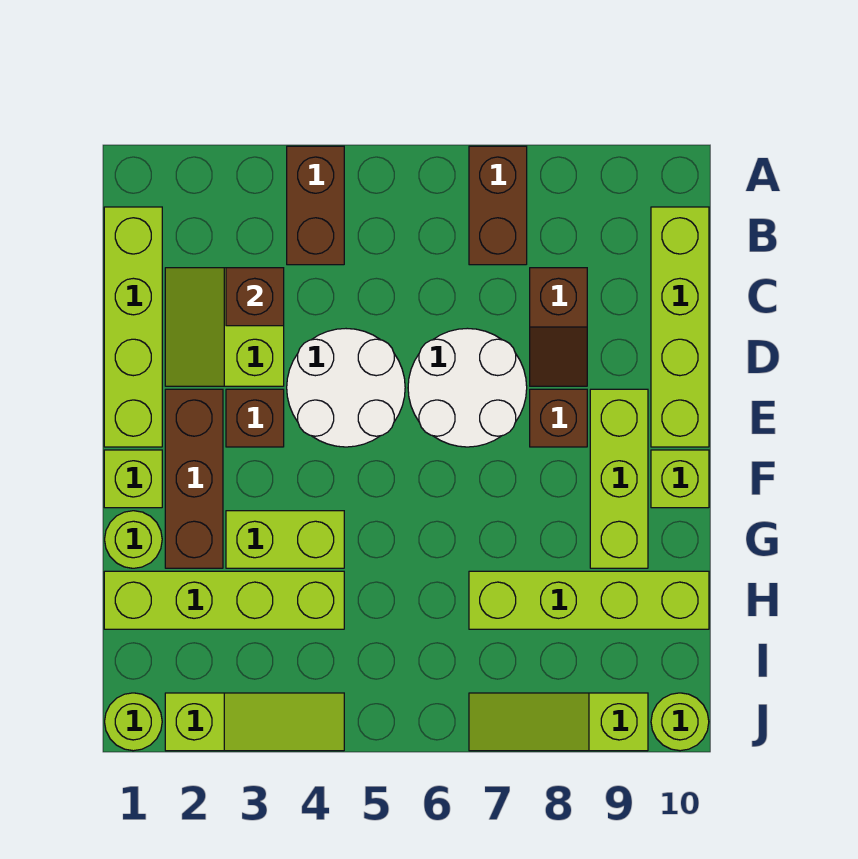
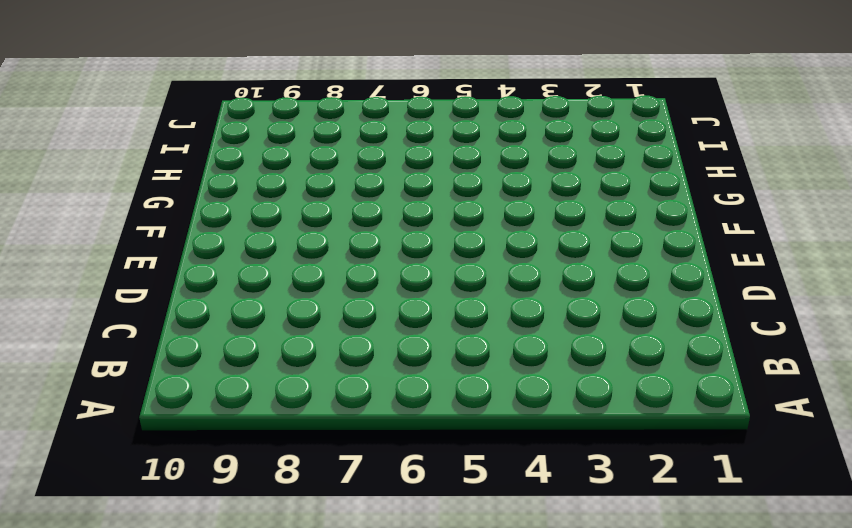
none -> brown brick A4:B4 level 1
none -> brown brick A7:B7 level 1
none -> lime brick B1:E1 level 1

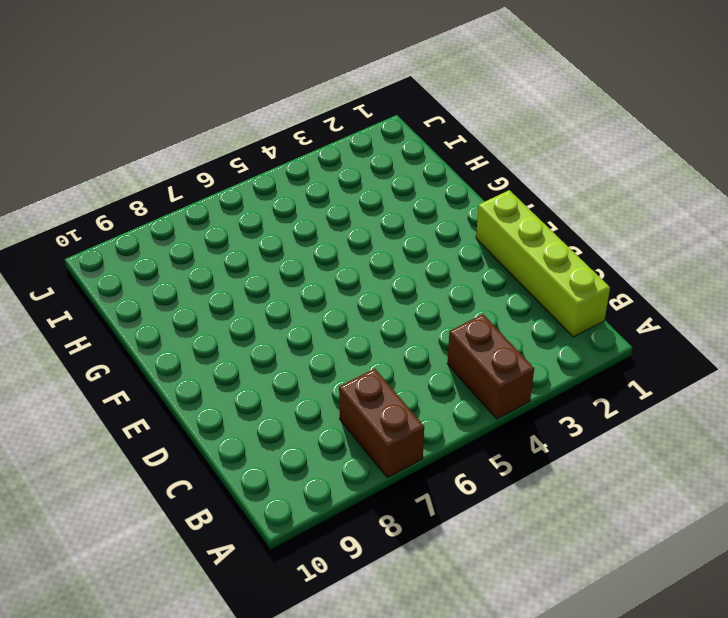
none -> lime brick B10:E10 level 1
none -> lime slope C2:D3 level 1 top 3
none -> brown slope C8:D8 level 1 top C

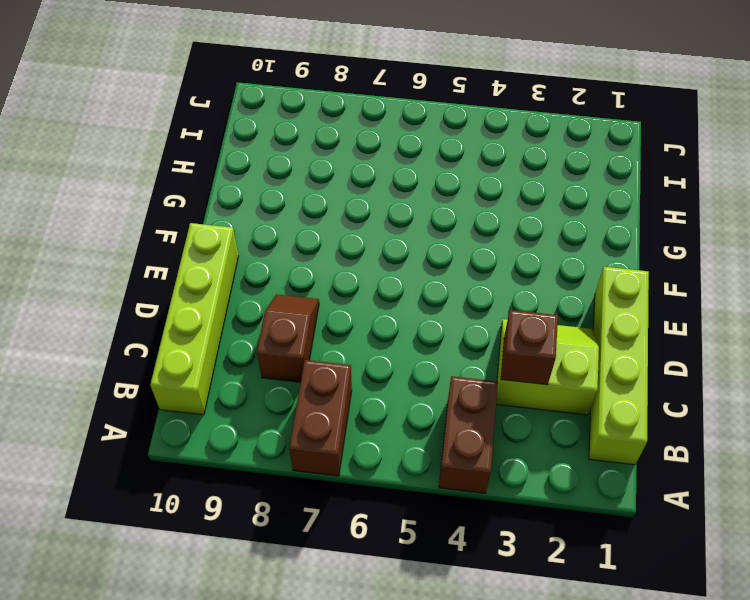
lime slope C2:D3 level 1 top C -> lime slope C2:D3 level 1 top 3
none -> white round brick D4:E5 level 1
none -> white round brick D6:E7 level 1
none -> brown brick E2:G2 level 1

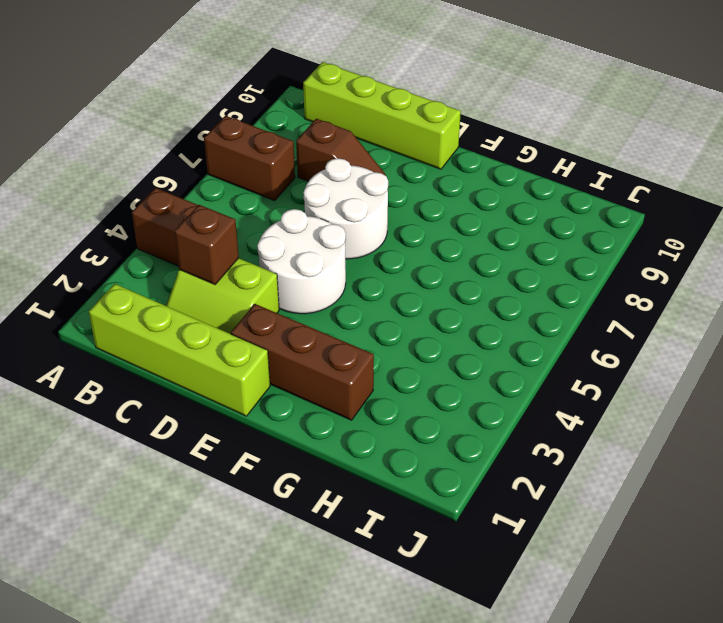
none -> brown brick E3 level 1
none -> brown brick E8 level 1
none -> lime brick E9:G9 level 1

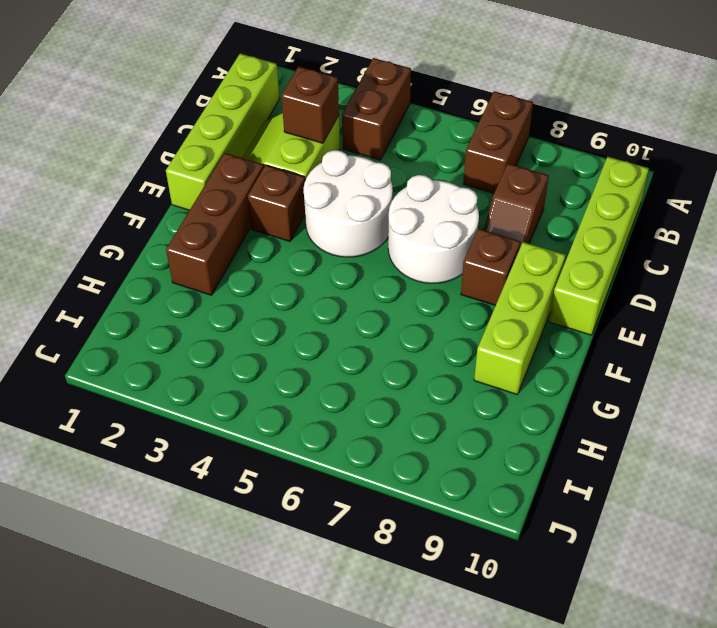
none -> lime brick F1 level 1
none -> lime brick F10 level 1
none -> lime round brick G1 level 1

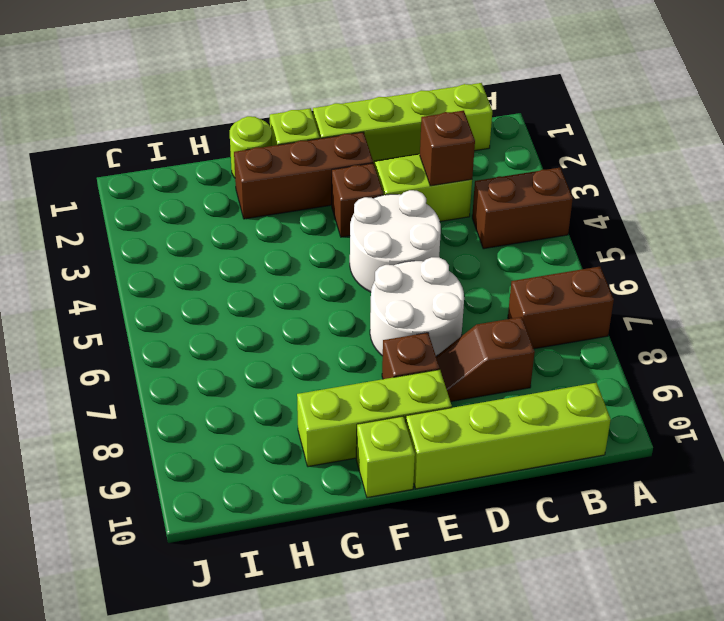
none -> lime brick G3:G4 level 1
none -> lime brick H1:H4 level 1
none -> lime brick H7:H10 level 1

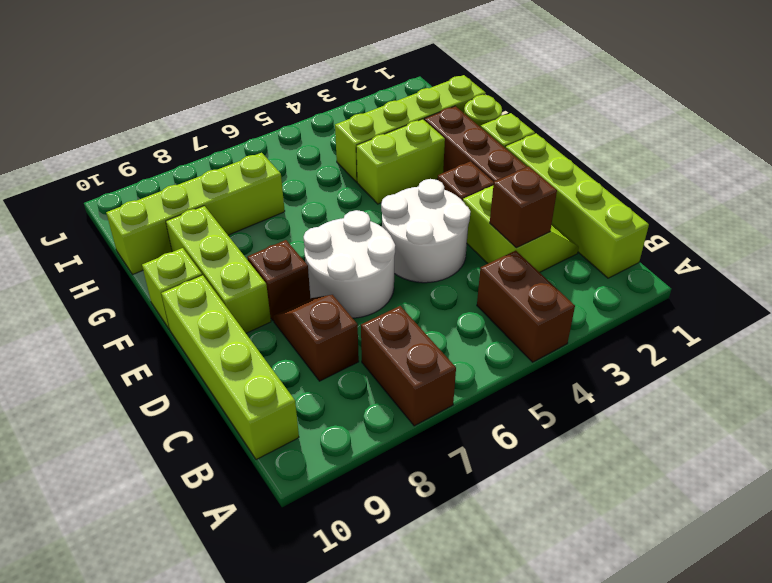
none -> lime round brick J1 level 1
none -> lime slope J2:J4 level 1 top 2
none -> lime slope J7:J9 level 1 top 9

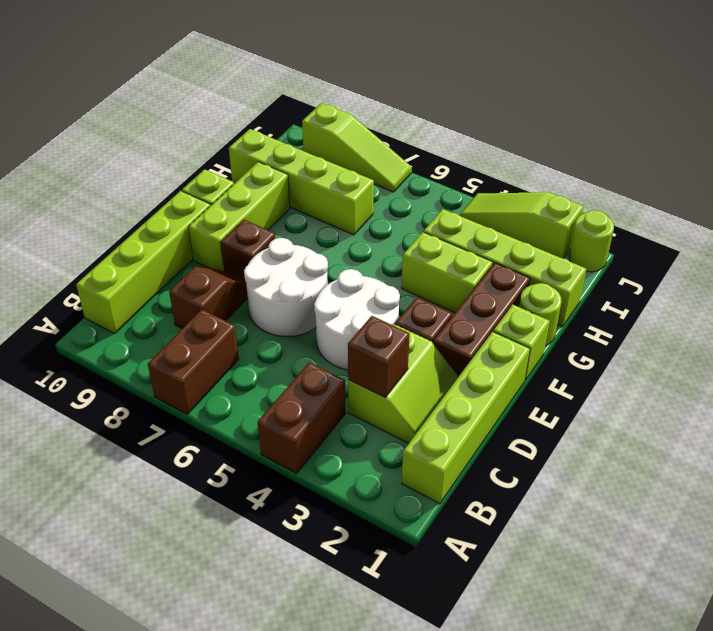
none -> lime round brick J10 level 1

